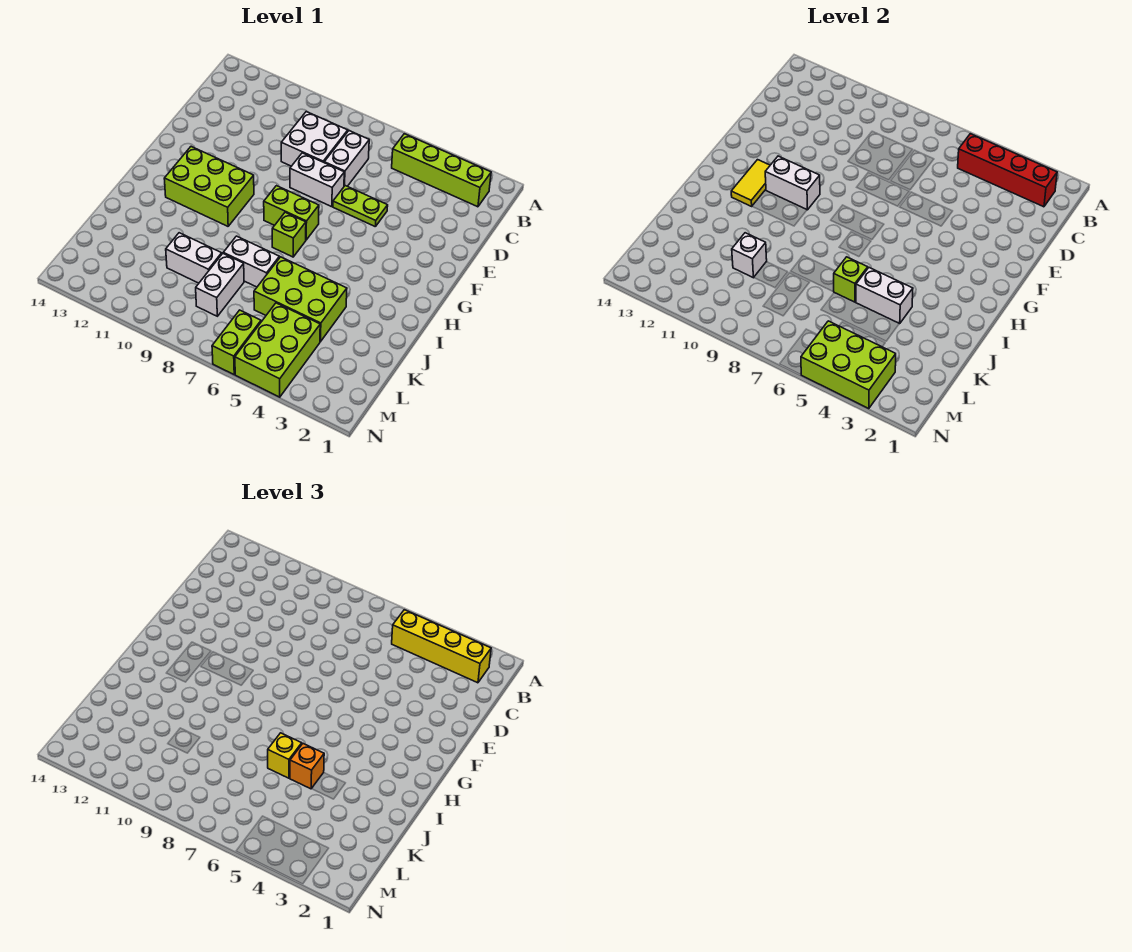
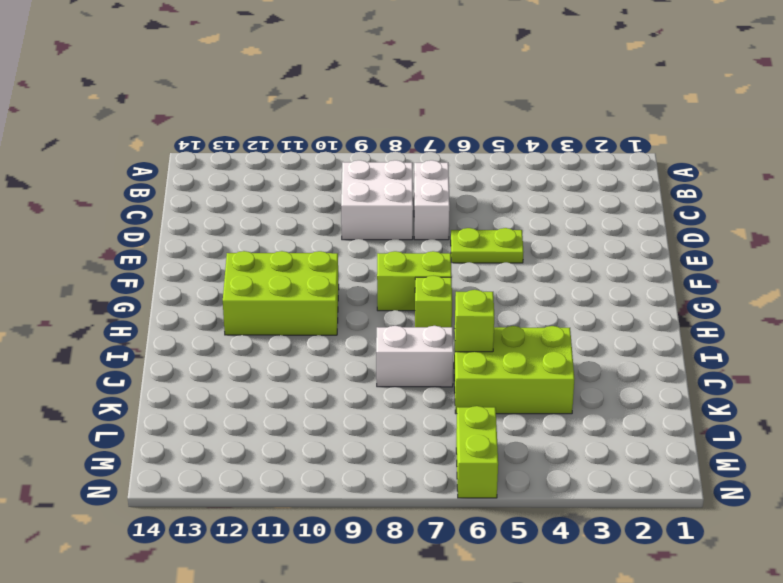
none -> lime brick B2:B5 level 1
none -> white brick E7:E8 level 1
none -> white brick K8:L8 level 1

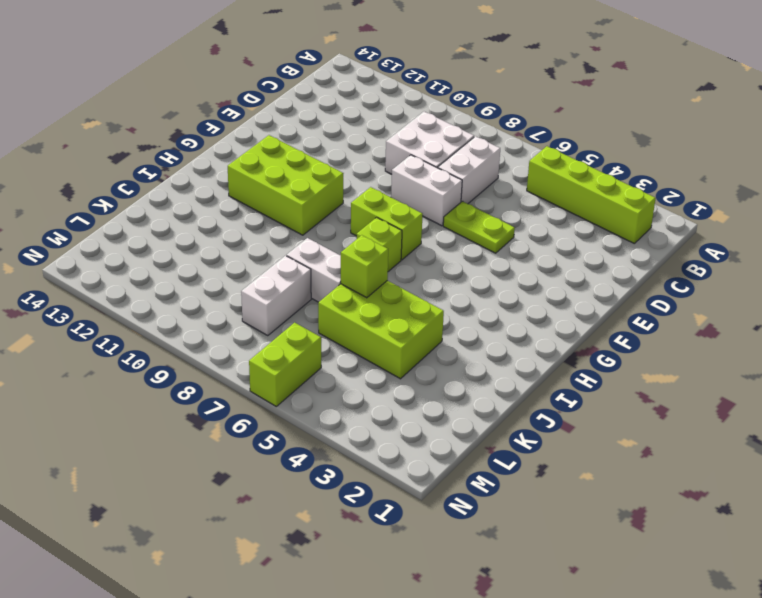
none -> white brick K9:K10 level 1
none -> lime brick L4:N5 level 1
none -> red brick B2:B5 level 2

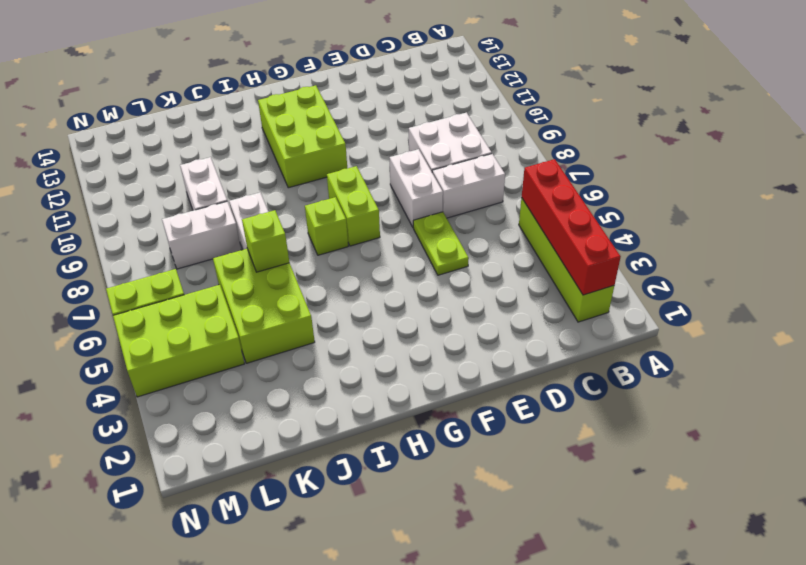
none -> white brick G10:G11 level 2
none -> yellow tile G12:H12 level 2
none -> white brick J4:J5 level 2

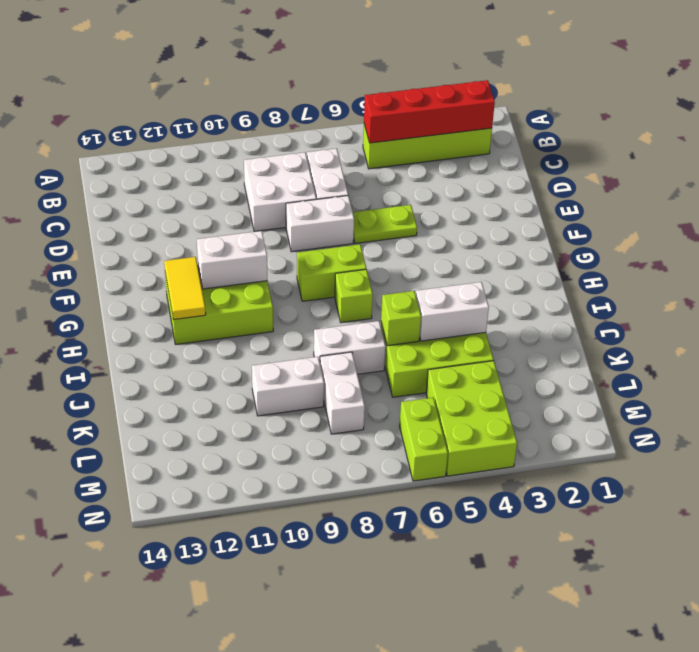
none -> white brick K10 level 2
none -> lime brick M3:N5 level 2
none -> yellow brick B2:B5 level 3

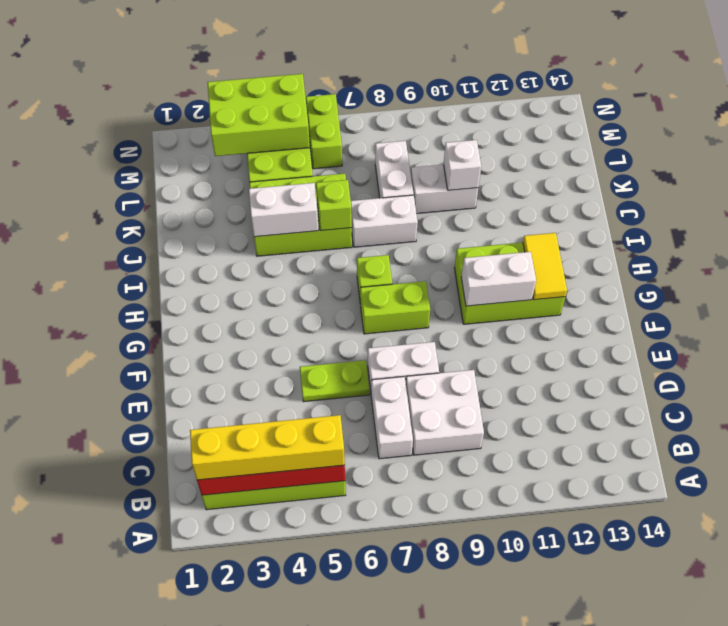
none -> orange brick J5 level 3
none -> yellow brick J6 level 3

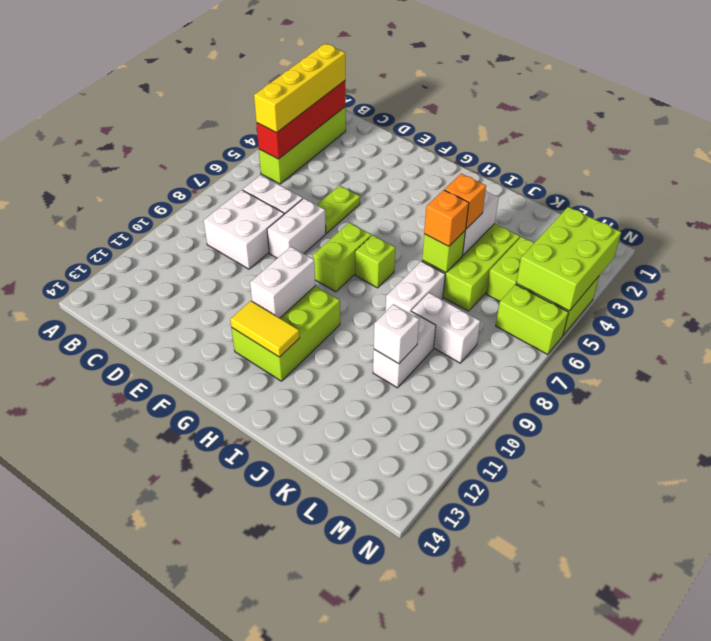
orange brick J6 level 3 -> yellow brick J6 level 3

